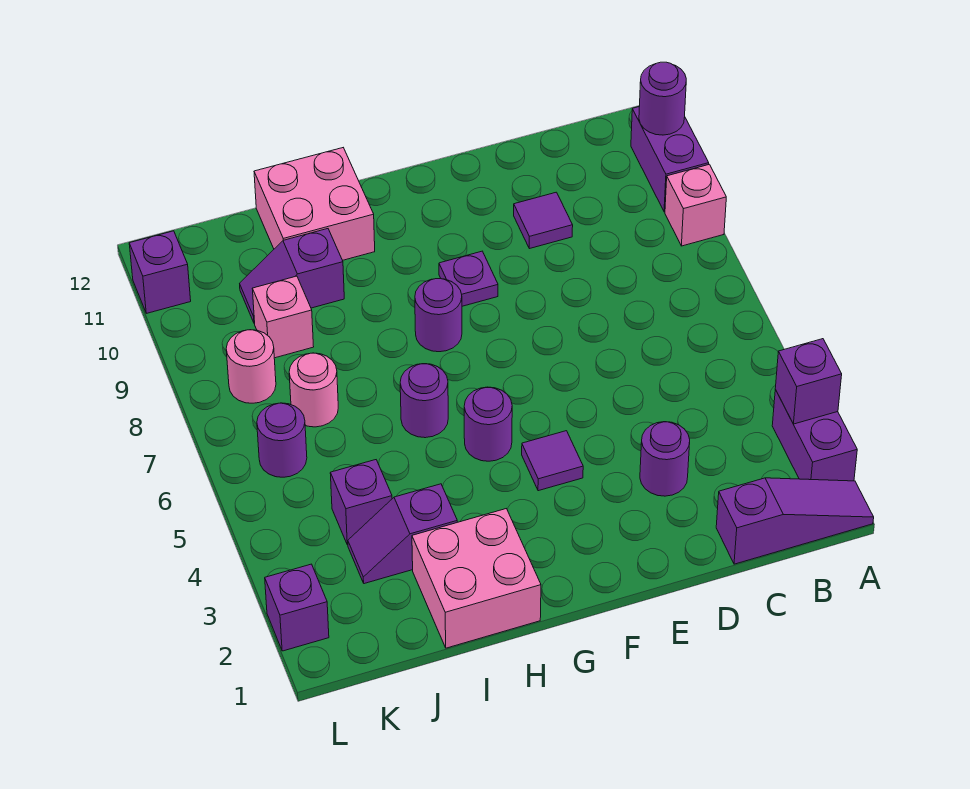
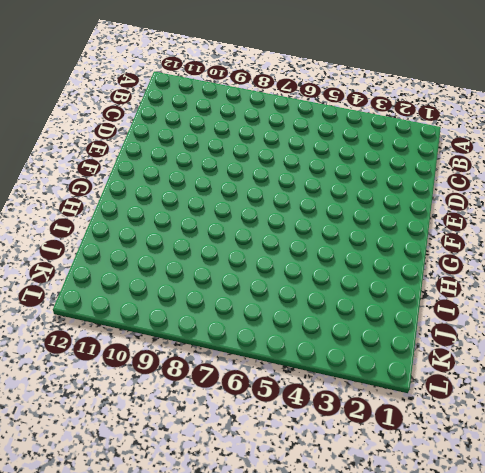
none -> purple slope A1:C1 level 1 top C
none -> purple brick A2:A3 level 1
none -> pink brick A9 level 1

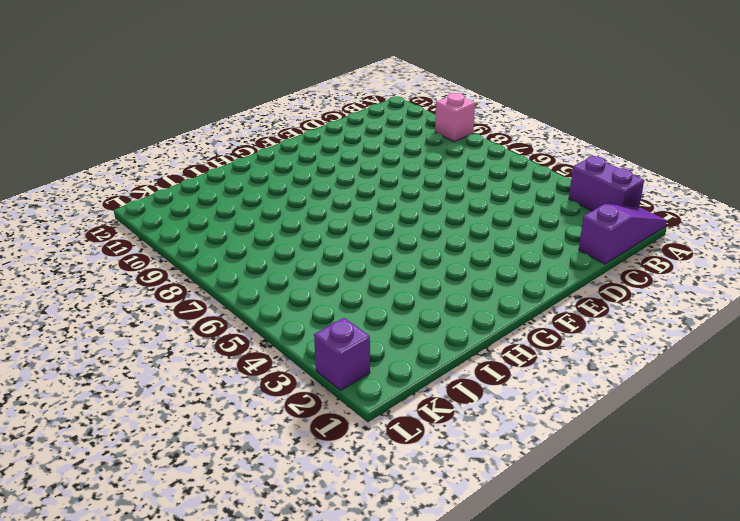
none -> purple brick A10:A11 level 1
none -> purple round brick D3 level 1
none -> purple tile D10 level 1

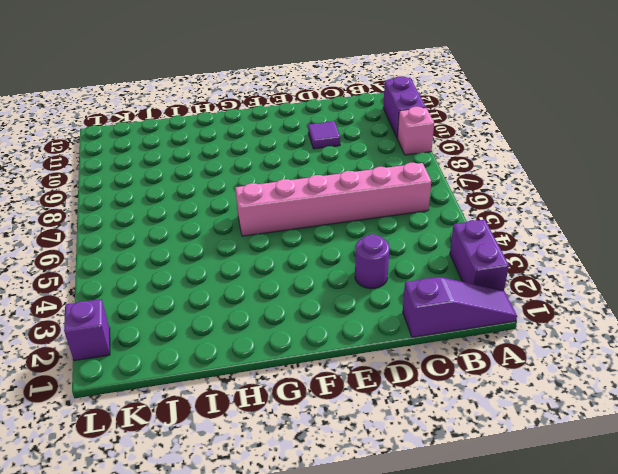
pink brick B6:G6 level 1 -> none
none -> purple tile F4 level 1
none -> purple plate F9 level 1
none -> purple round brick G5 level 1

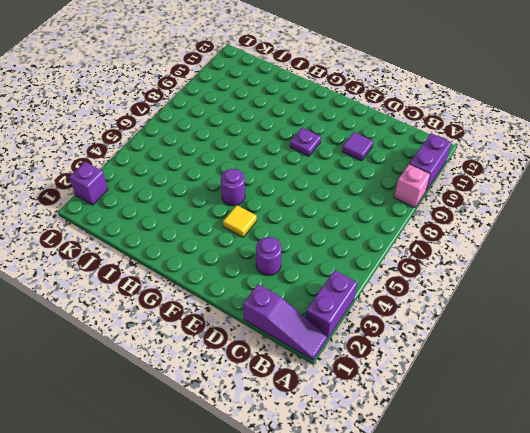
yellow tile F4 level 1 -> purple tile F4 level 1
none -> purple round brick G8 level 1
none -> pink brick H1:I2 level 1
none -> purple round brick H6 level 1

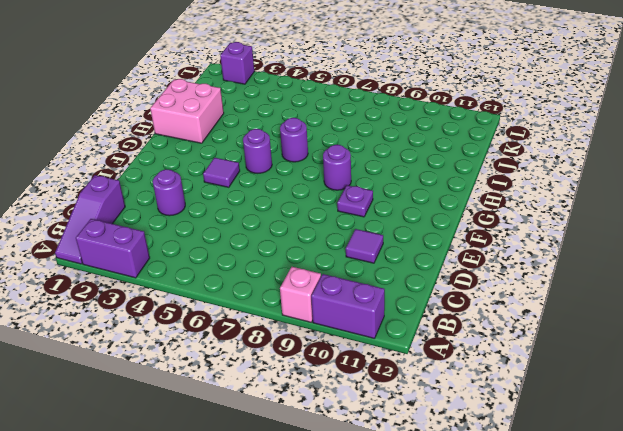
none -> pink brick H11:I12 level 1
none -> purple slope I3:J3 level 1 top I
none -> purple slope I10:J10 level 1 top I

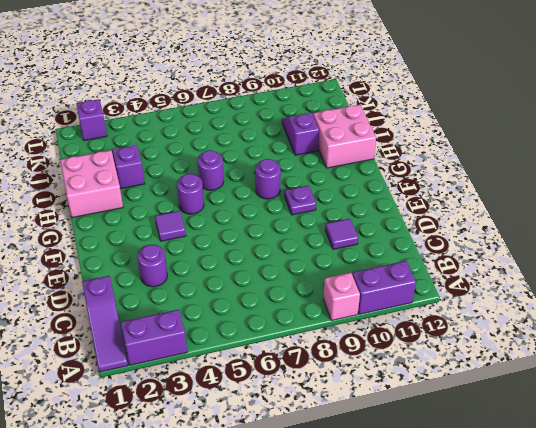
none -> purple brick J4 level 1
none -> pink round brick J7 level 1
none -> pink brick J9 level 1

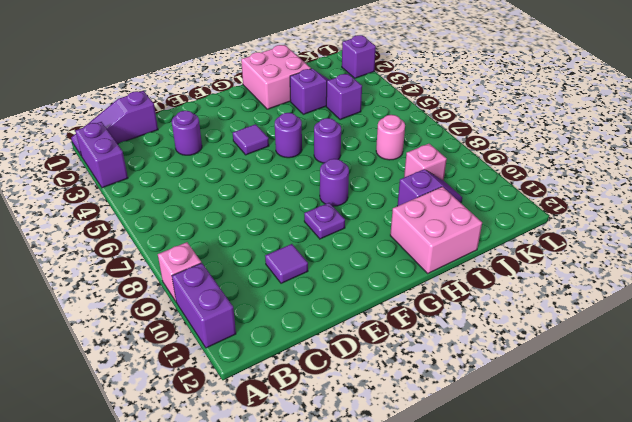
none -> purple round brick K6 level 1
none -> pink round brick K8 level 1
none -> purple brick L11 level 1

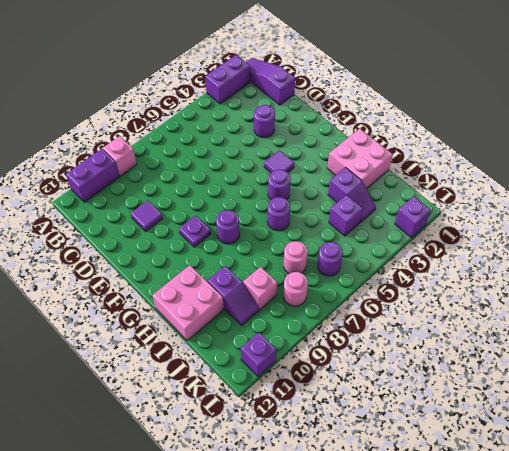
none -> purple brick A3 level 2
none -> purple round brick A11 level 2

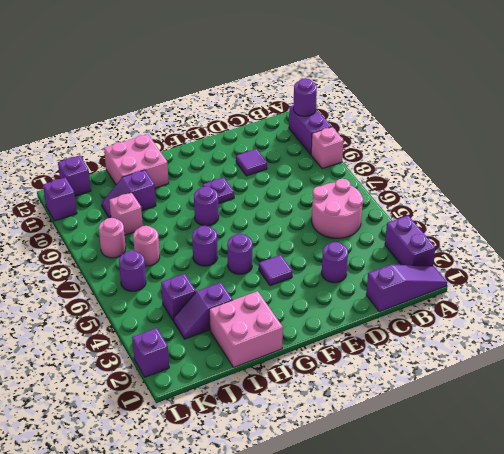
pink round brick B5:C6 level 1 -> none
purple brick K12 level 1 -> purple brick A3 level 2

